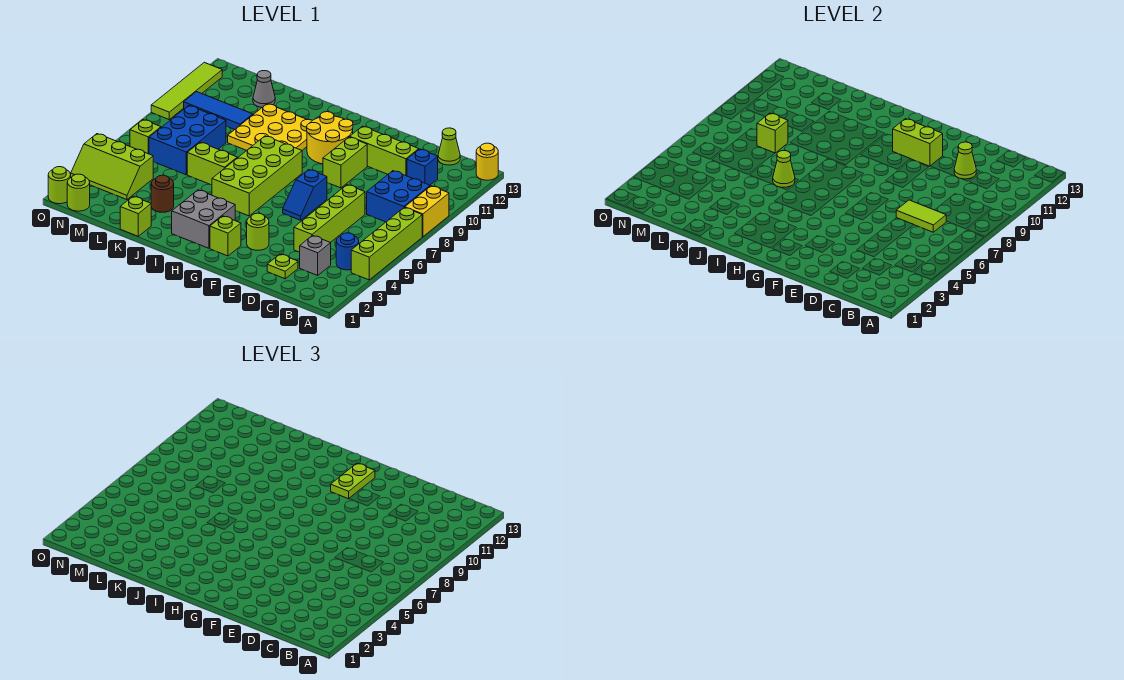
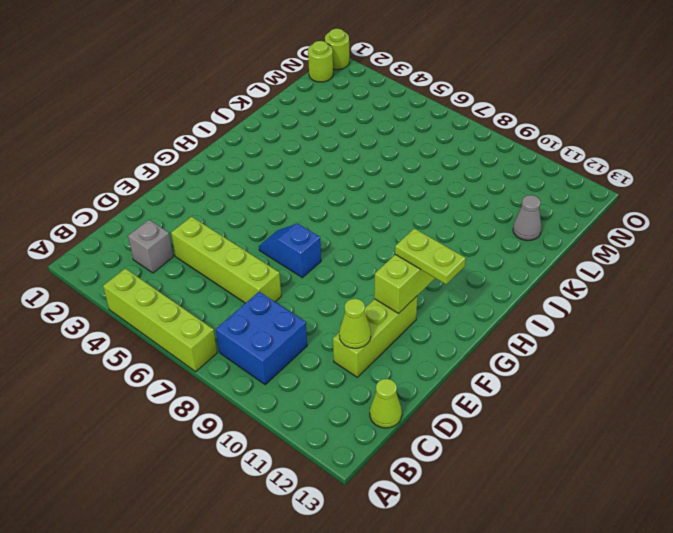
none -> yellow brick A8:A9 level 1
none -> yellow round brick A13 level 1
none -> blue round brick B4 level 1
none -> blue brick C11 level 1

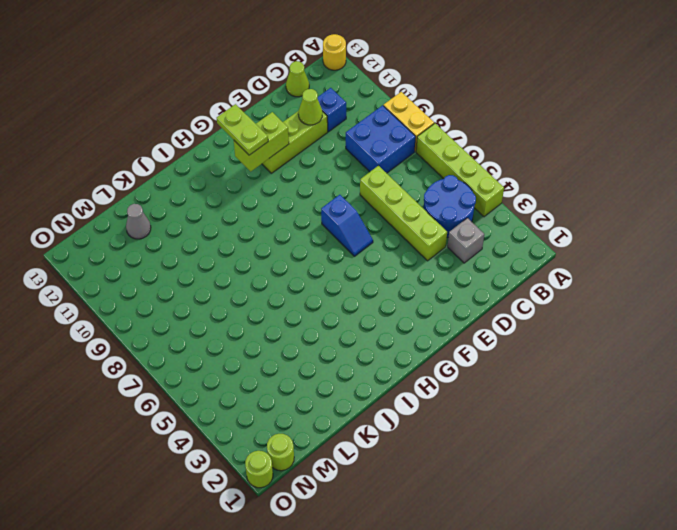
blue round brick B4:C5 level 1 -> blue round brick B4 level 1
none -> lime plate D2 level 1
none -> lime round brick F3 level 1
none -> lime brick F9:F10 level 1
none -> lime brick G2 level 1

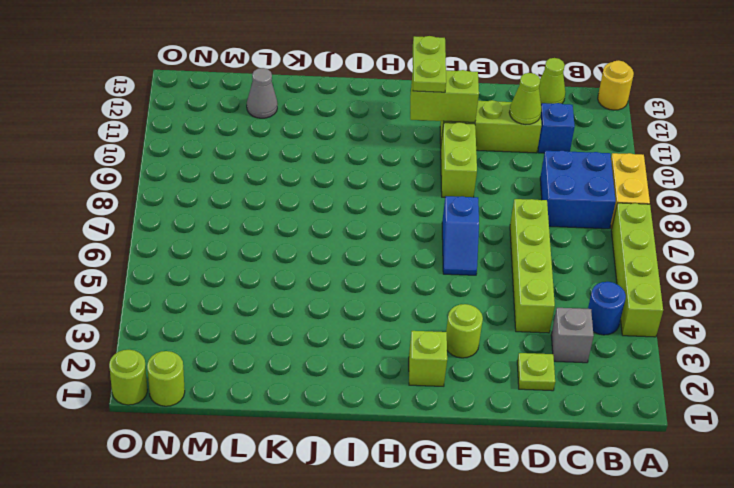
none -> yellow round brick G10:H11 level 1
none -> grey brick H2:I3 level 1
none -> lime brick H5:I8 level 1
none -> yellow plate I9:K11 level 1

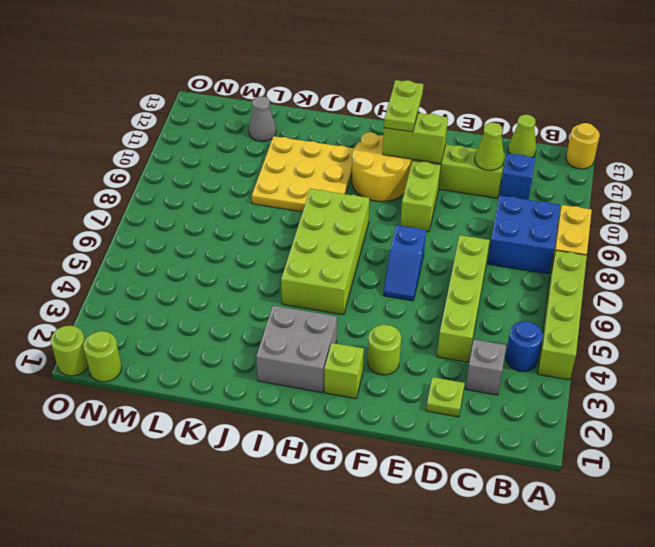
none -> lime brick J6:K6 level 1
none -> lime brick K1 level 1
none -> brown round brick K3 level 1
none -> blue brick L6:M8 level 1

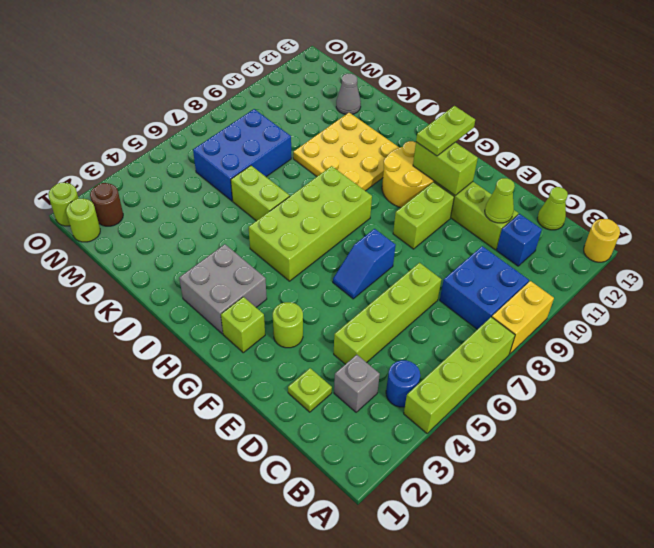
brown round brick N2 level 1 -> brown round brick K3 level 1
none -> lime brick K1 level 1
none -> blue tile L10:N10 level 1
none -> lime slope M3:O4 level 1 top 4
none -> lime brick N6 level 1

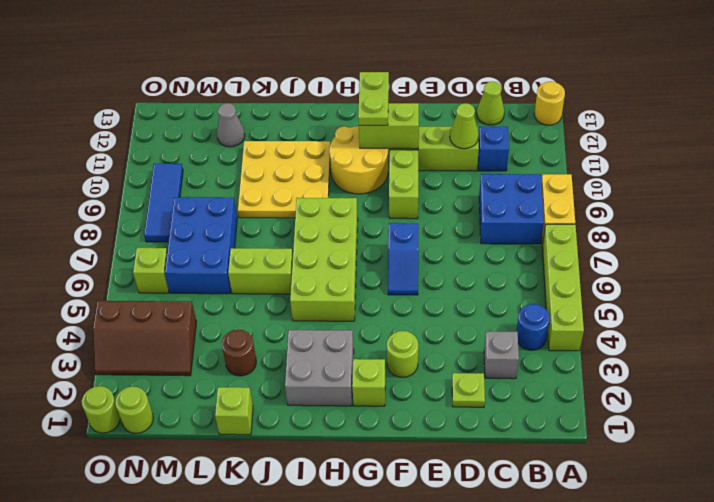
brown slope M3:O4 level 1 top 4 -> lime slope M3:O4 level 1 top 4
blue tile N8:N10 level 1 -> blue tile L10:N10 level 1
none -> lime brick D4:D7 level 1
none -> lime tile O9:O12 level 1
none -> lime tile C7:D7 level 2
none -> lime cone J6 level 2

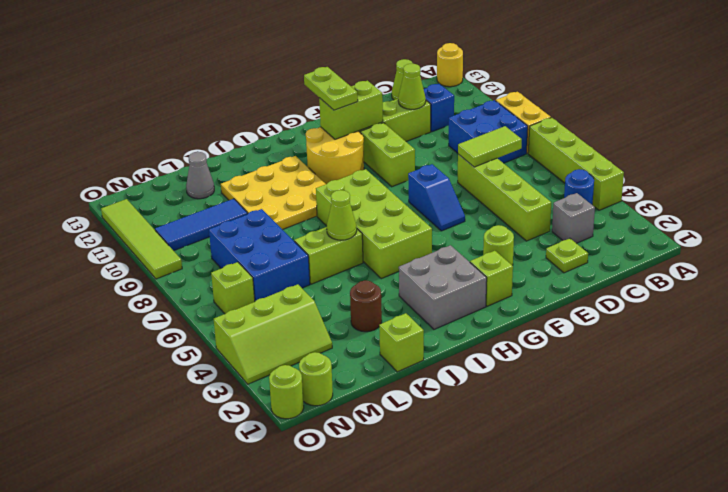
none -> lime brick L8 level 2

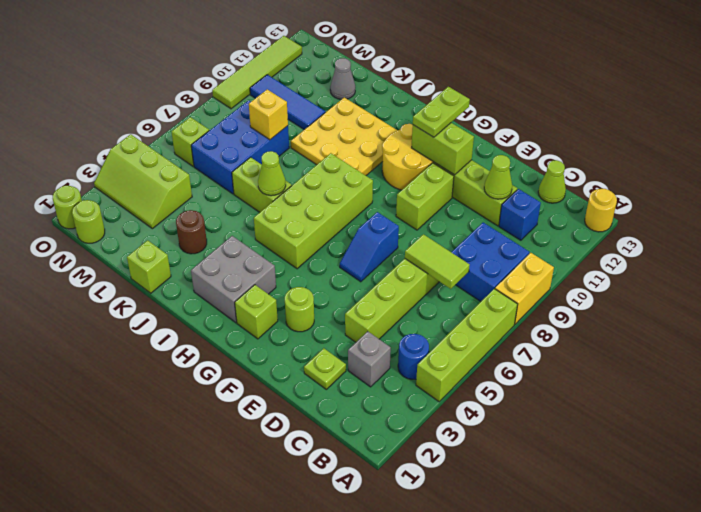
yellow brick L8 level 2 -> lime brick L8 level 2

